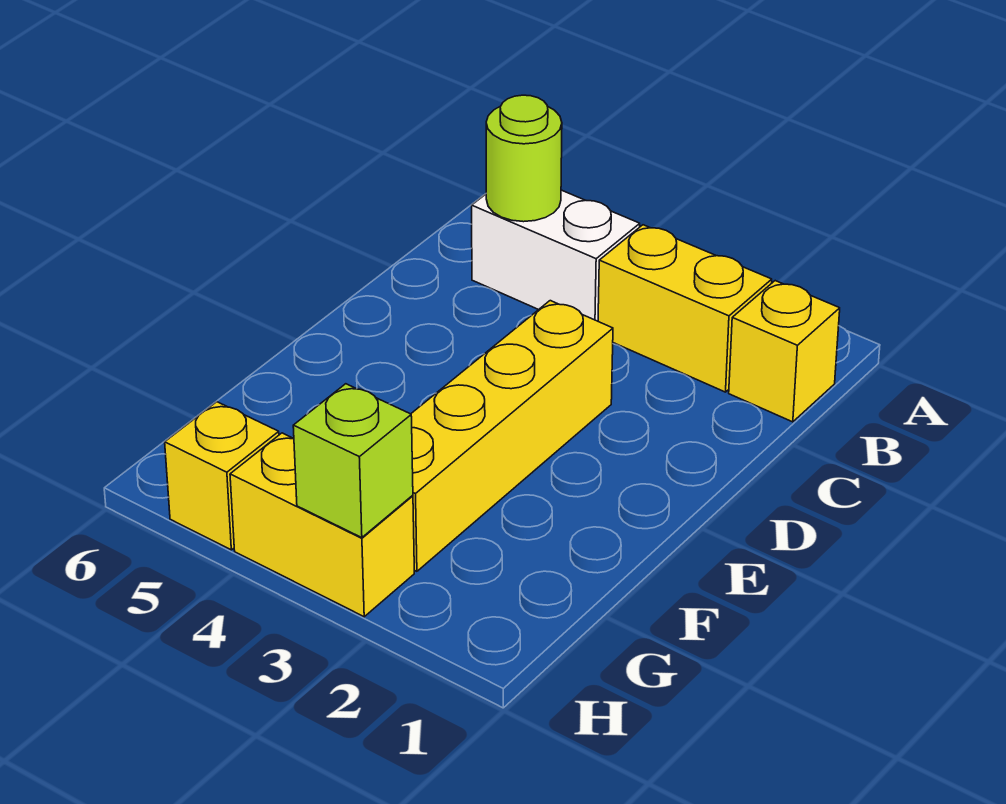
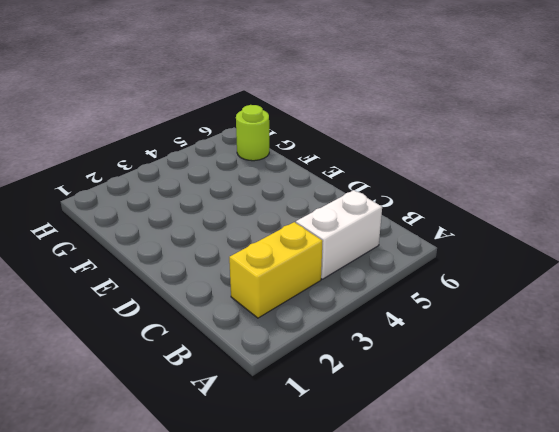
lime round brick G6 level 1 -> lime round brick B5 level 2
none -> yellow brick B1 level 1
none -> yellow brick D3:G3 level 1

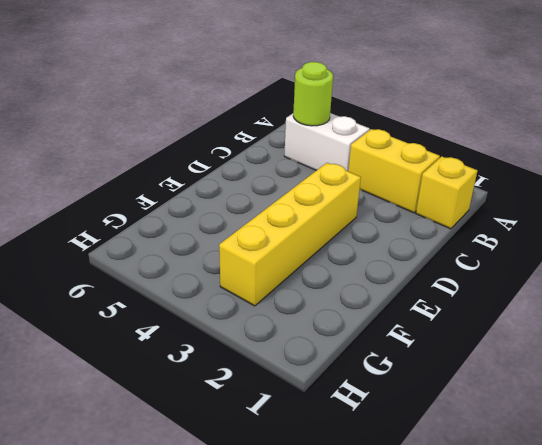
none -> yellow brick H3:H4 level 1
none -> yellow brick H5 level 1

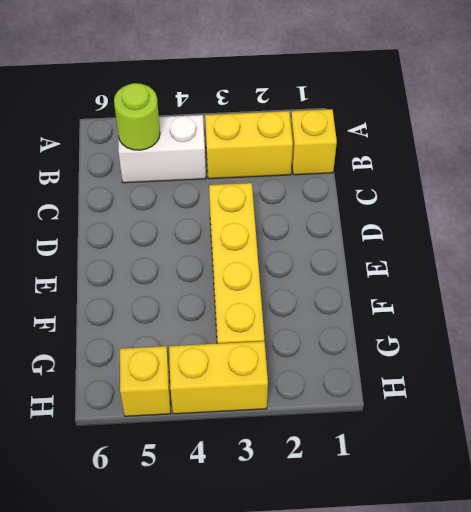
none -> lime brick H3 level 2

